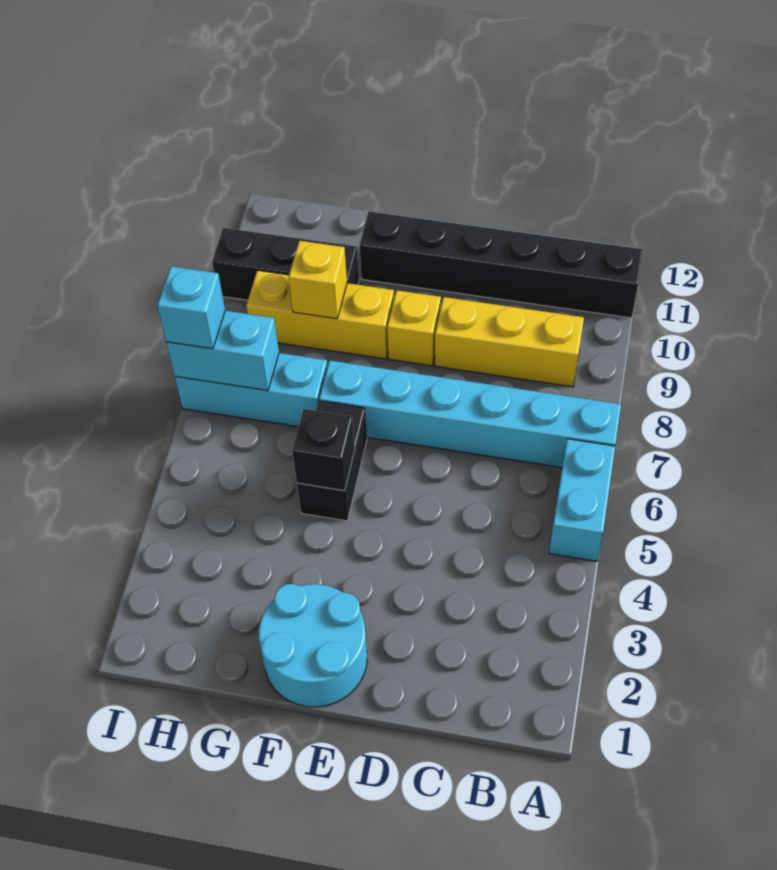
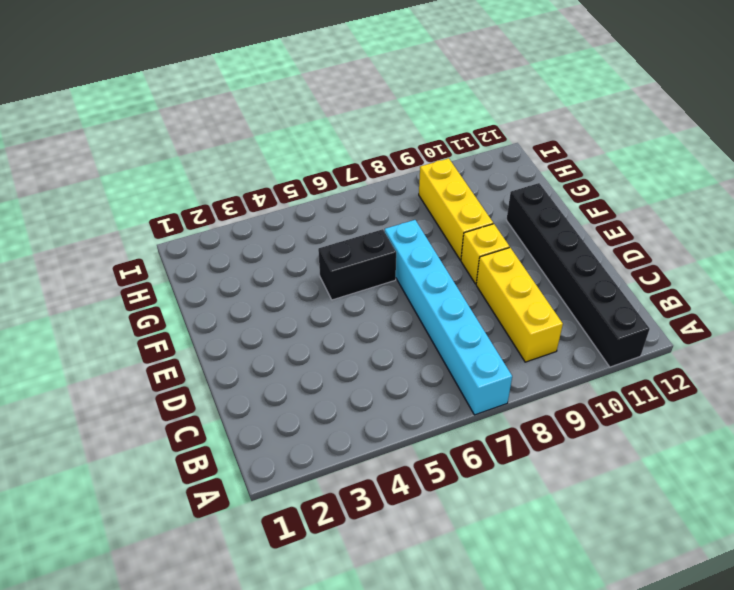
none -> cyan brick A5:A6 level 1
none -> cyan round brick E1:F2 level 1
none -> cyan brick G7:I7 level 1

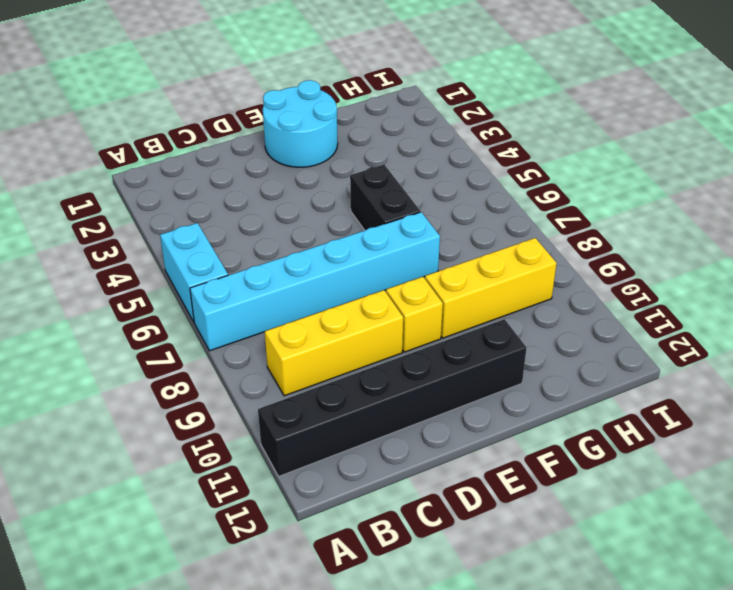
none -> cyan brick G7:I7 level 1
none -> black brick G10:I10 level 1
none -> black brick F5 level 2

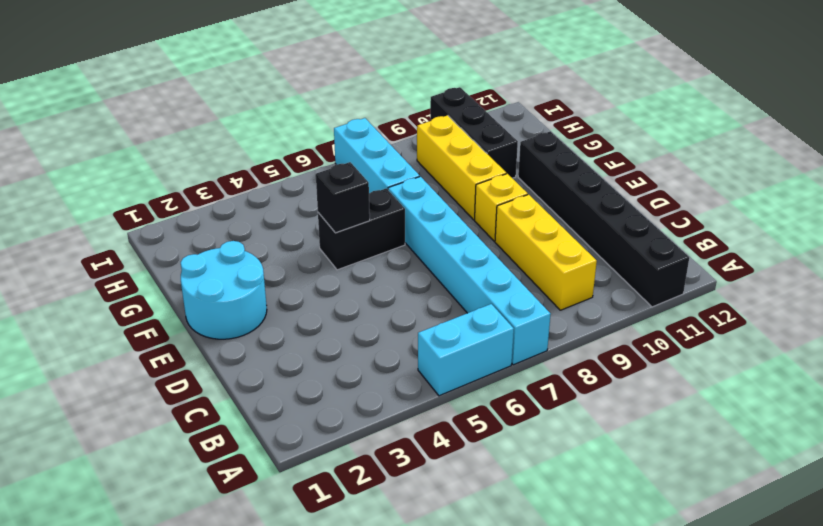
none -> yellow brick G9 level 2
none -> cyan brick H7:I7 level 2
none -> cyan brick I7 level 3

